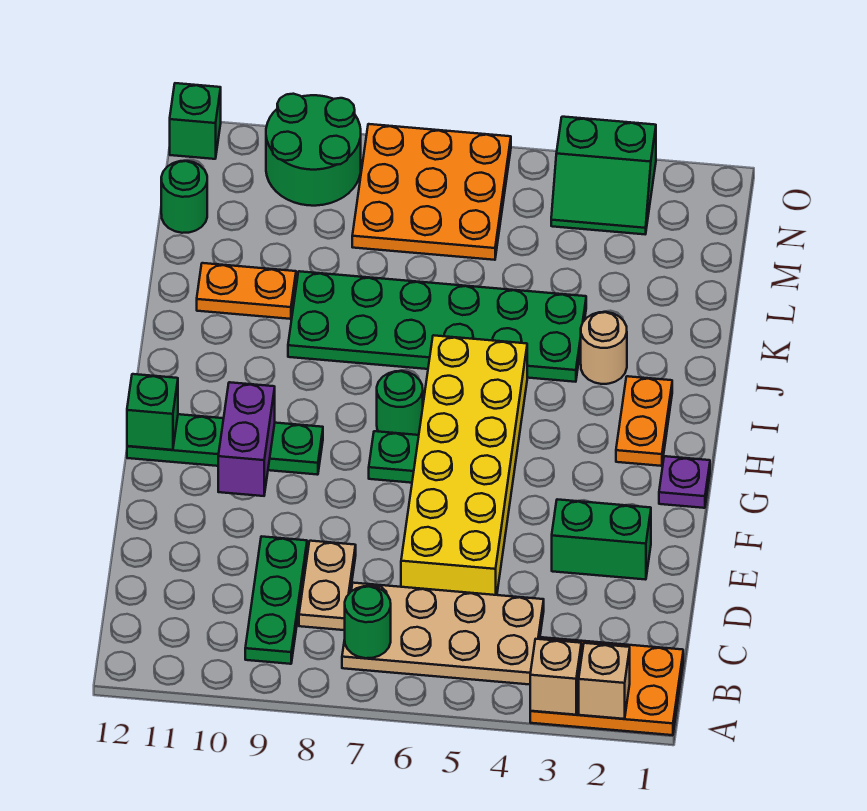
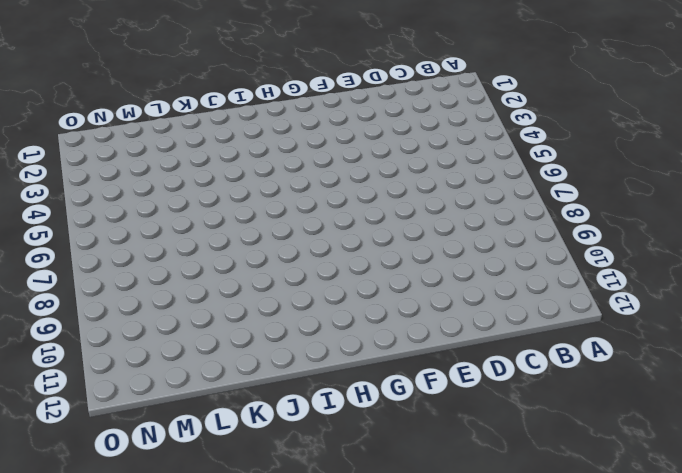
none -> orange plate A1:B3 level 1
none -> tan plate B4:C7 level 1
none -> green plate B9:D9 level 1

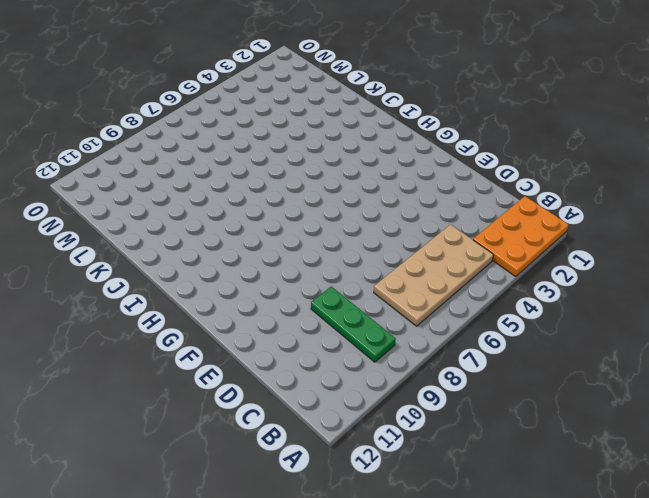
none -> tan plate C8:D8 level 1
none -> yellow brick D5:I6 level 1
none -> green brick E2:E3 level 1

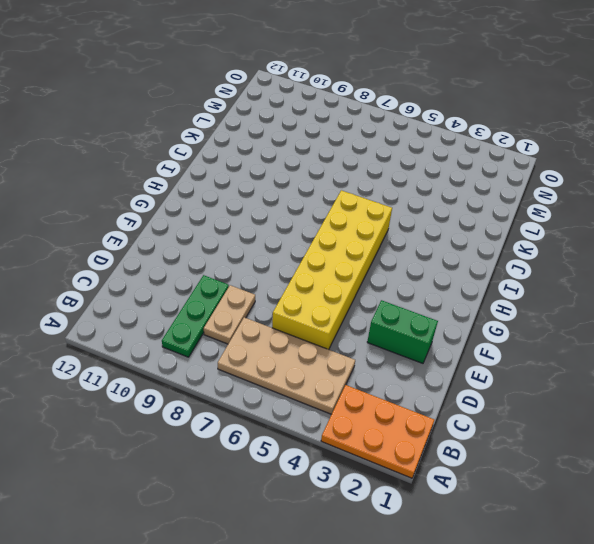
none -> purple plate G1 level 1
none -> green plate G7 level 1
none -> green plate G9:G12 level 1

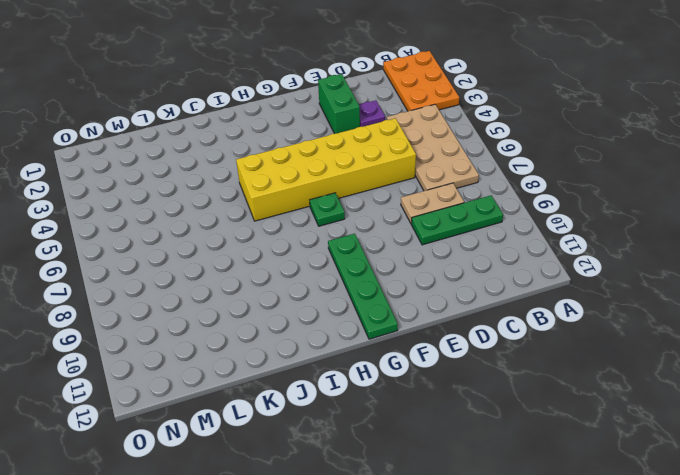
purple plate D3 level 1 -> purple plate G1 level 1
none -> orange plate H2:I2 level 1
none -> green round brick H7 level 1
none -> tan round brick J3 level 1

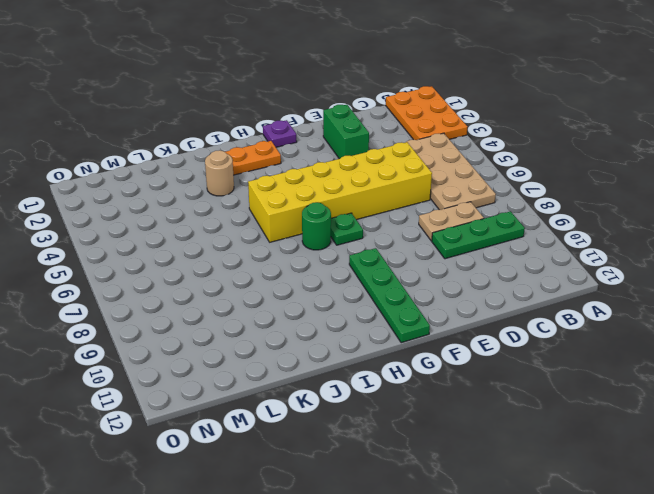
none -> green plate J4:K9 level 1
none -> orange plate K10:K11 level 1
none -> orange plate M6:O8 level 1

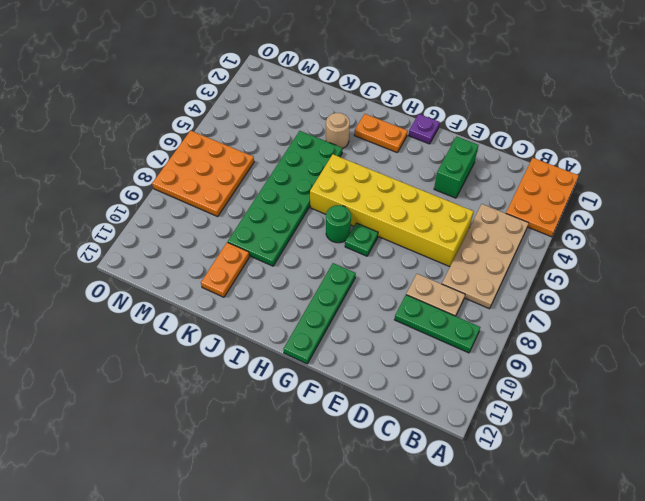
none -> green round brick M12 level 1
none -> green slope N3:O4 level 1 top O
none -> green round brick N9:O10 level 1

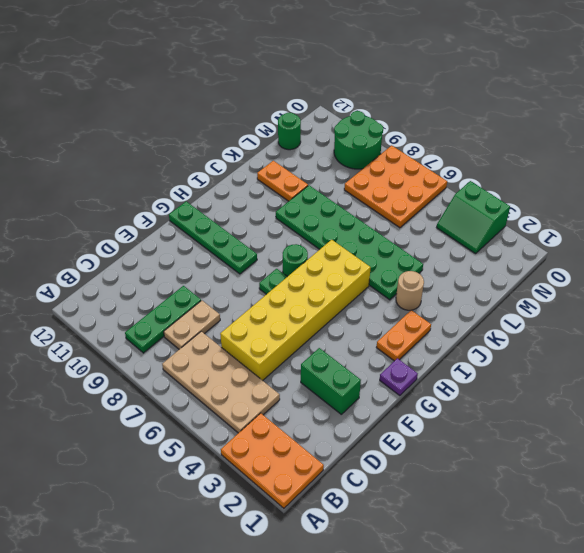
none -> green brick O12 level 1
none -> tan brick A2 level 2
none -> tan brick A3 level 2

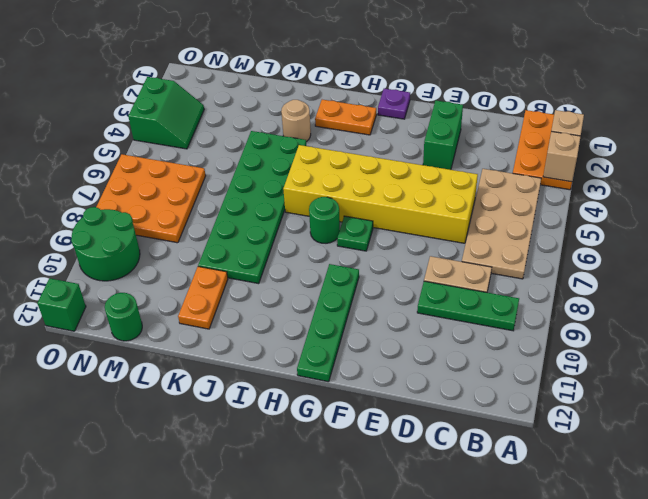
none -> green round brick B7 level 2
none -> purple brick F10:G10 level 2
none -> green brick G12 level 2

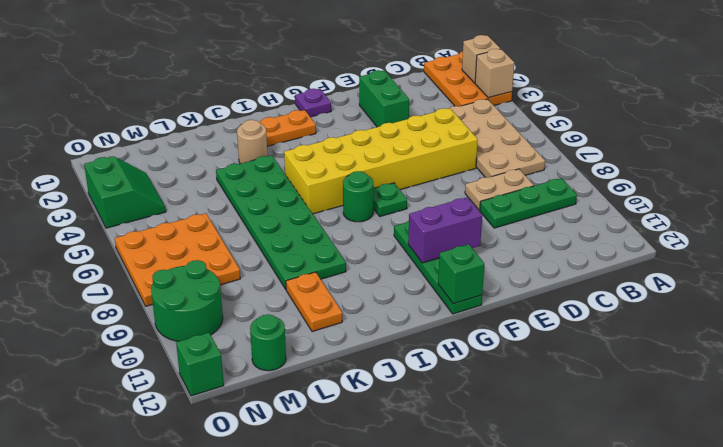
none -> green round brick B7 level 2

